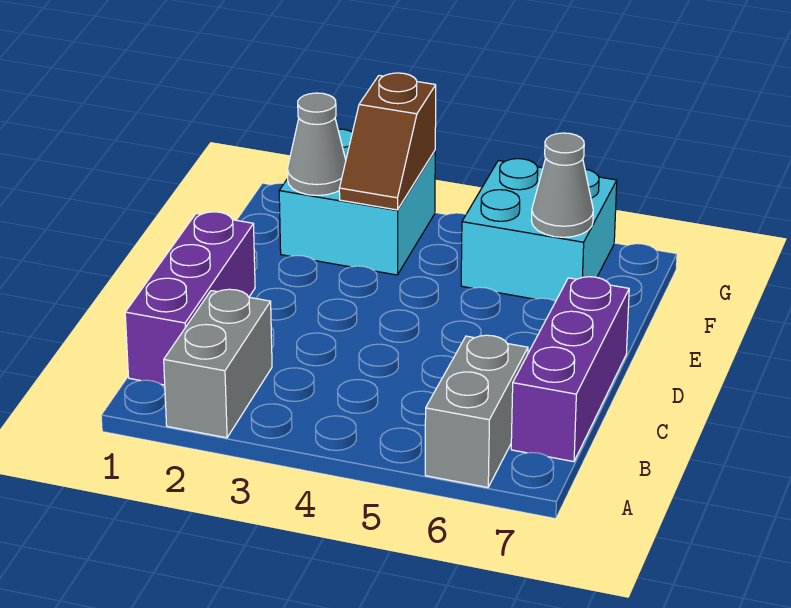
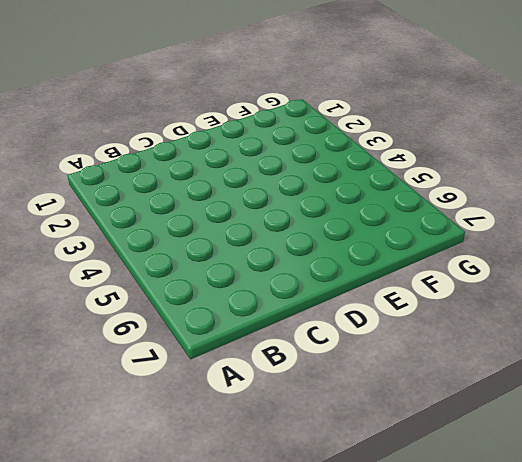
none -> grey brick A2:B2 level 1
none -> grey brick A6:B6 level 1

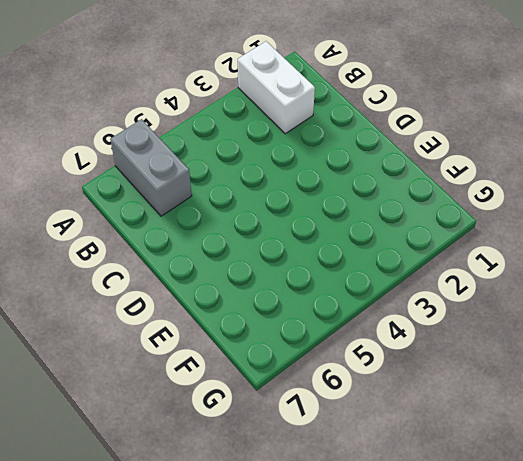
white brick A2:B2 level 1 -> grey brick A2:B2 level 1
none -> purple brick B1:D1 level 1
none -> purple brick B7:D7 level 1

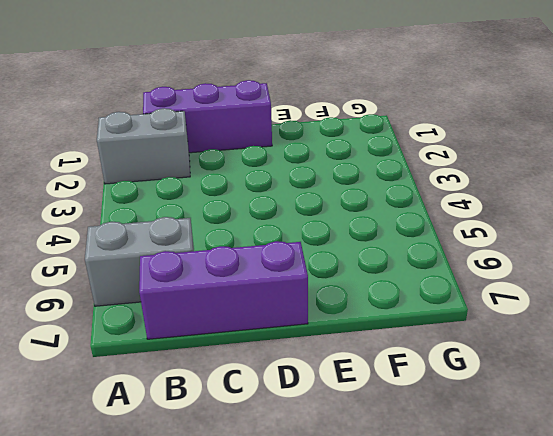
none -> cyan brick F2:G3 level 1
none -> cyan brick F5:G6 level 1

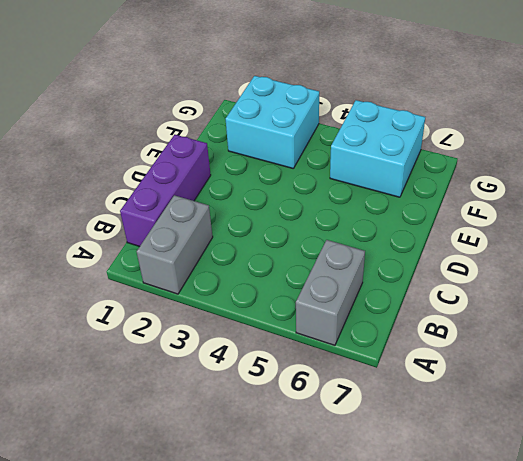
none -> purple brick B7:D7 level 1
none -> grey cone F2 level 2

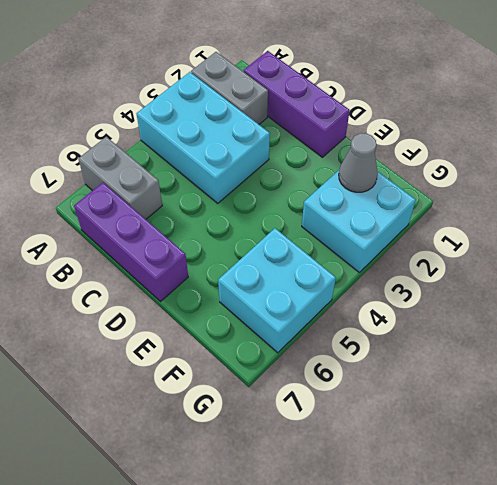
cyan brick A3:C4 level 1 -> none
none -> brown slope F3:G3 level 2 top G
none -> grey cone F6 level 2

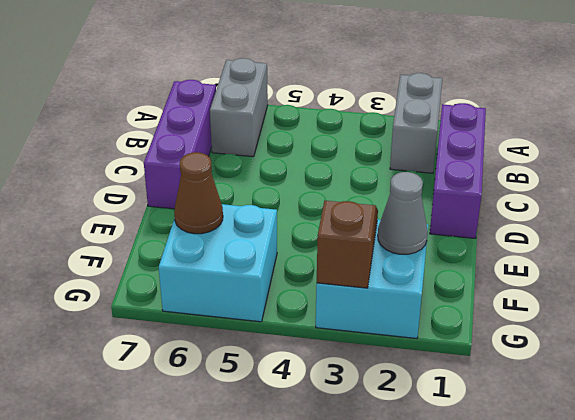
brown cone F6 level 2 -> grey cone F6 level 2

